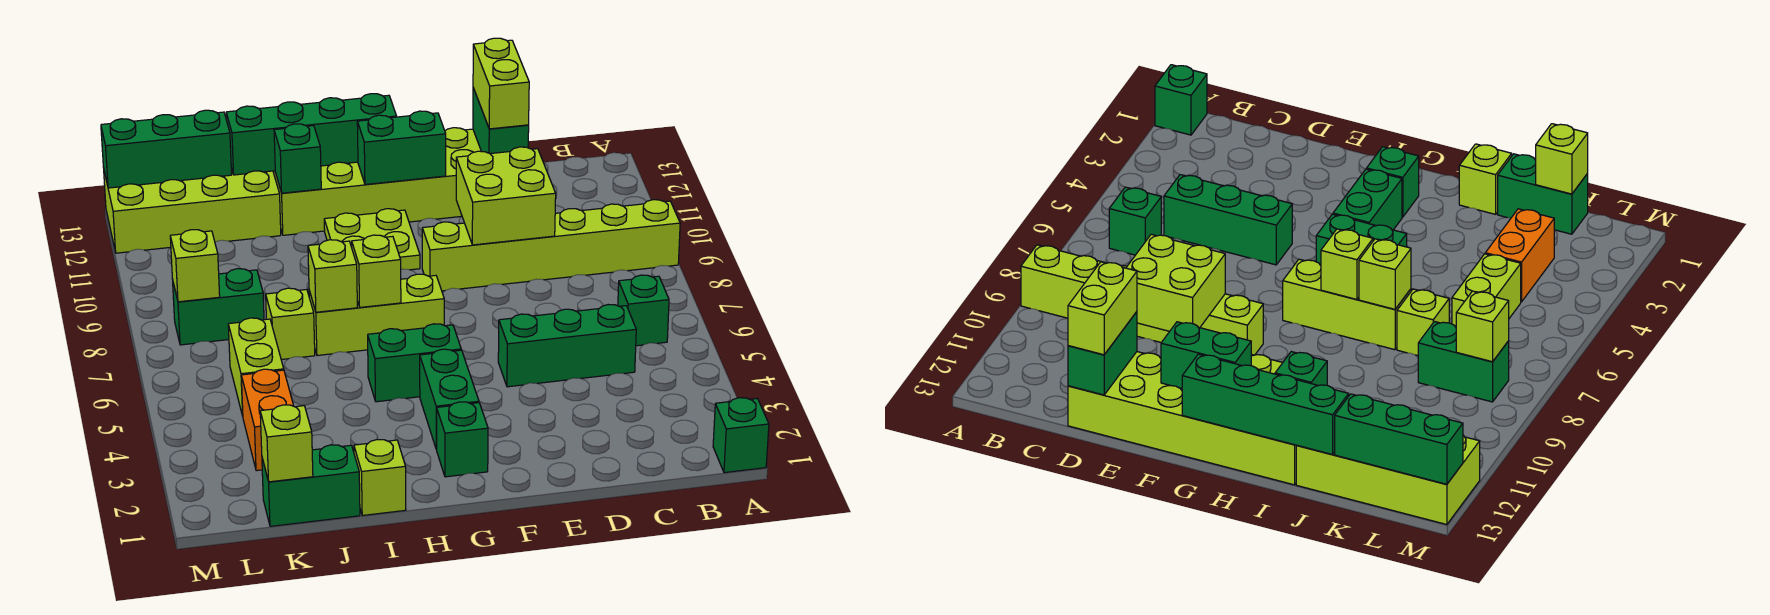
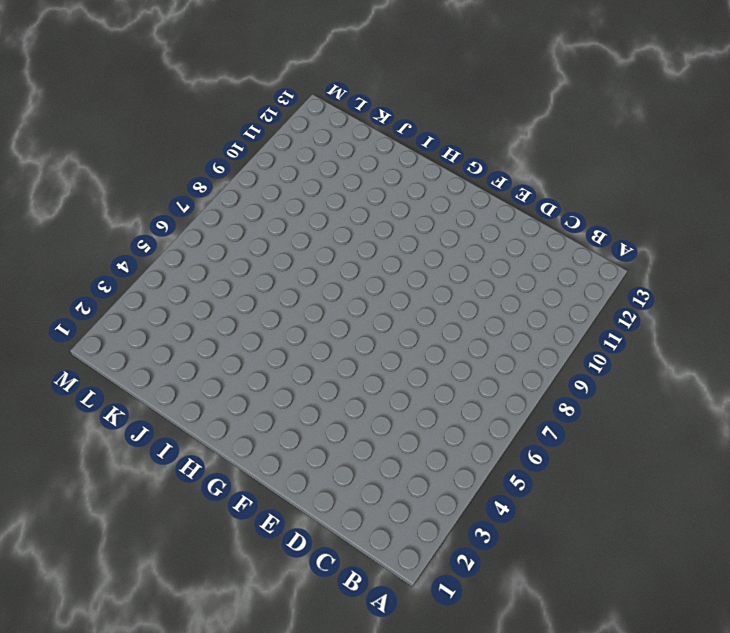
none -> green brick A1 level 1
none -> lime brick A9:F9 level 1
none -> green brick B6 level 1

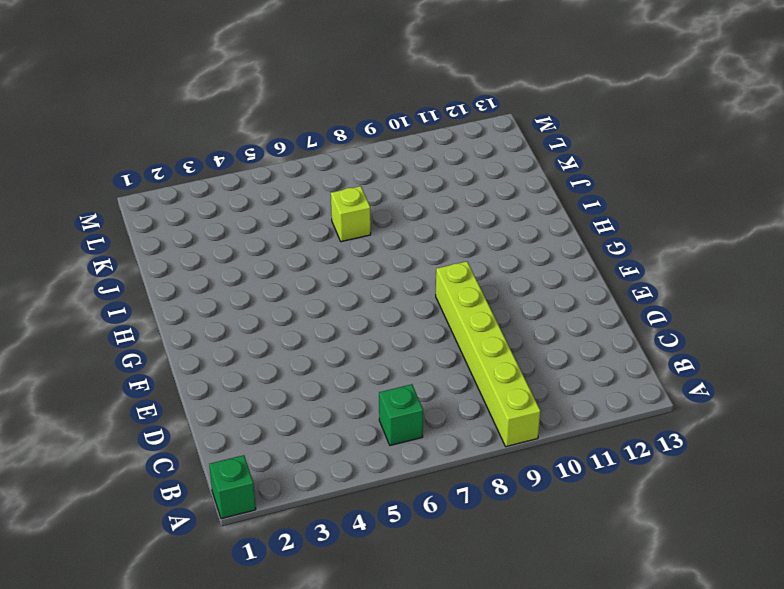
none -> green brick C5:E5 level 1
none -> lime brick D12:I13 level 1
none -> green brick G2 level 1

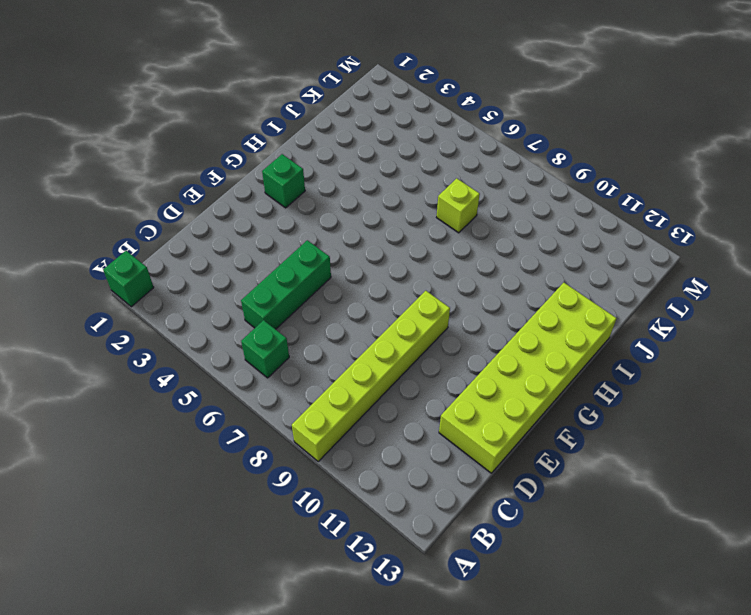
none -> green brick G3:G4 level 1
none -> green brick G5:H5 level 1
none -> lime brick G7:I7 level 1

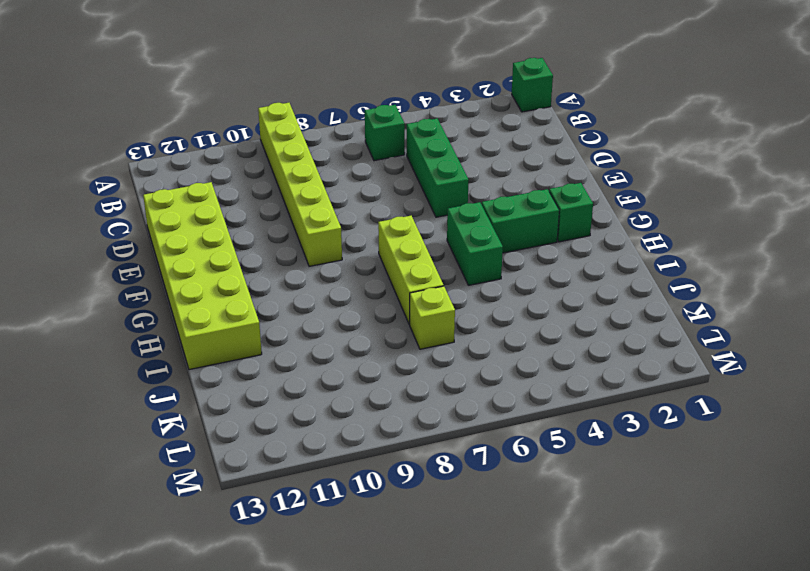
none -> lime plate G10:H11 level 1
none -> lime brick I1 level 1
none -> green brick J1:K1 level 1

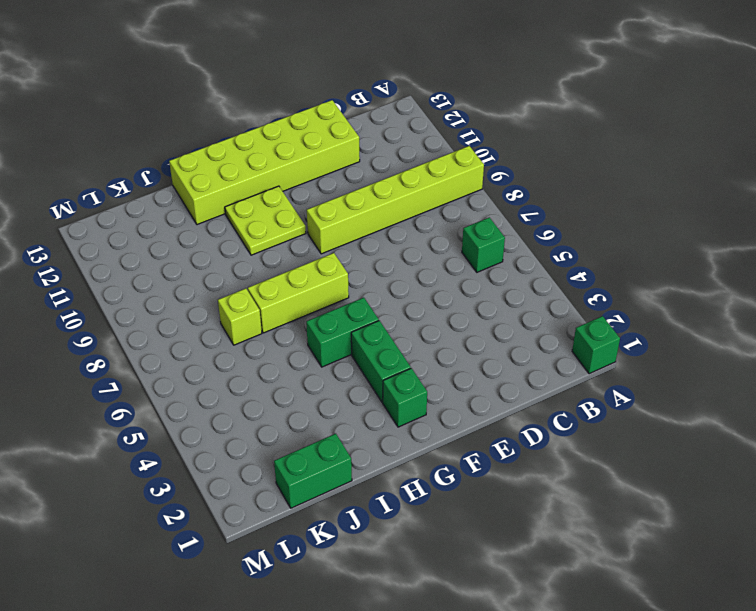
none -> green brick C5:E5 level 1
none -> lime brick I1 level 1
none -> lime brick J12:M13 level 1

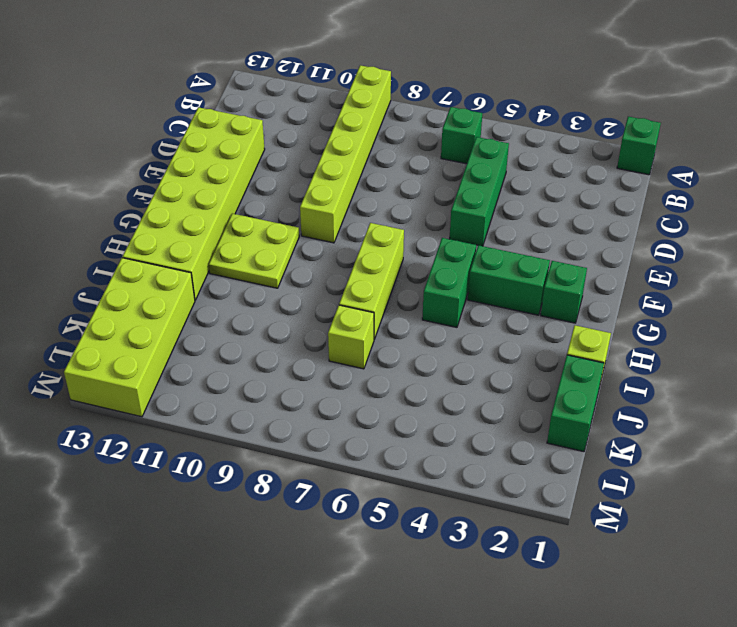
none -> orange brick K3:K4 level 1
none -> lime brick K5:K6 level 1
none -> green brick K8:L8 level 1

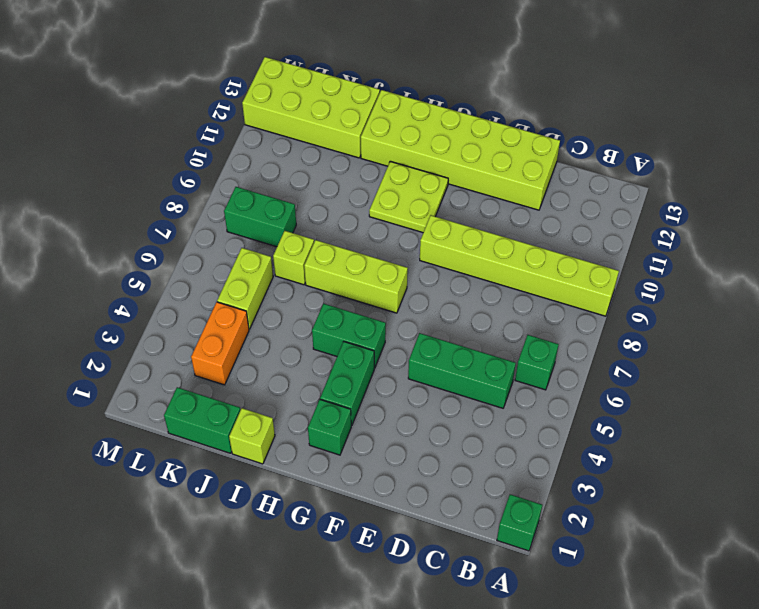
none -> lime brick D9:E10 level 2
none -> green brick D12:D13 level 2
none -> green brick F12:G12 level 2

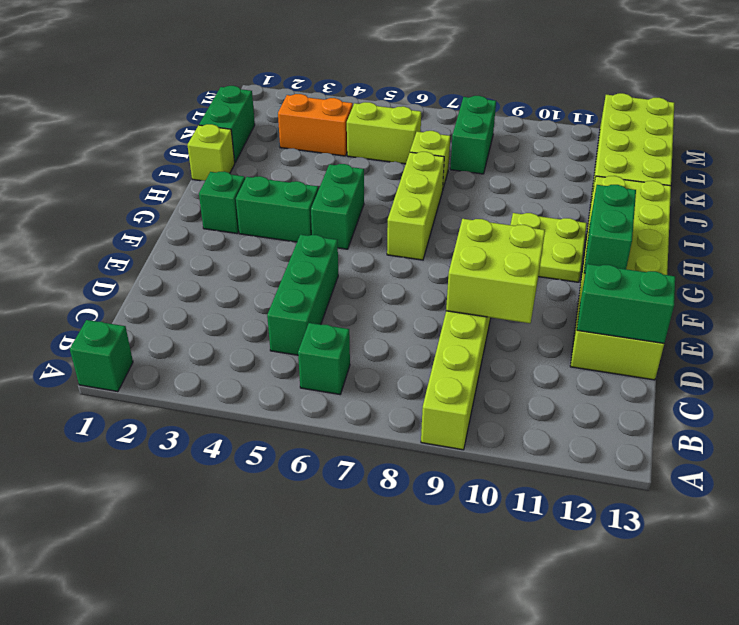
none -> green brick G13:J13 level 2
none -> lime brick H7 level 2
none -> lime brick I7 level 2

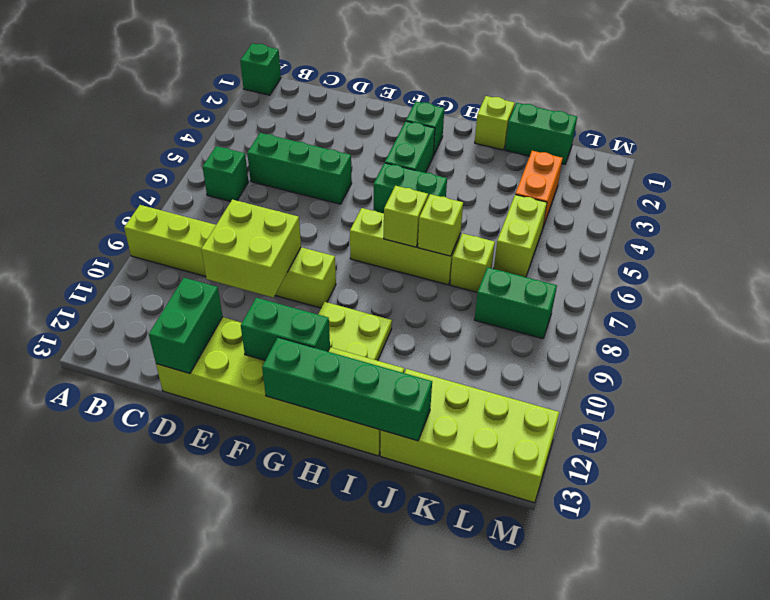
none -> green brick I12 level 2
none -> lime brick K1 level 2
none -> green brick K13:M13 level 2

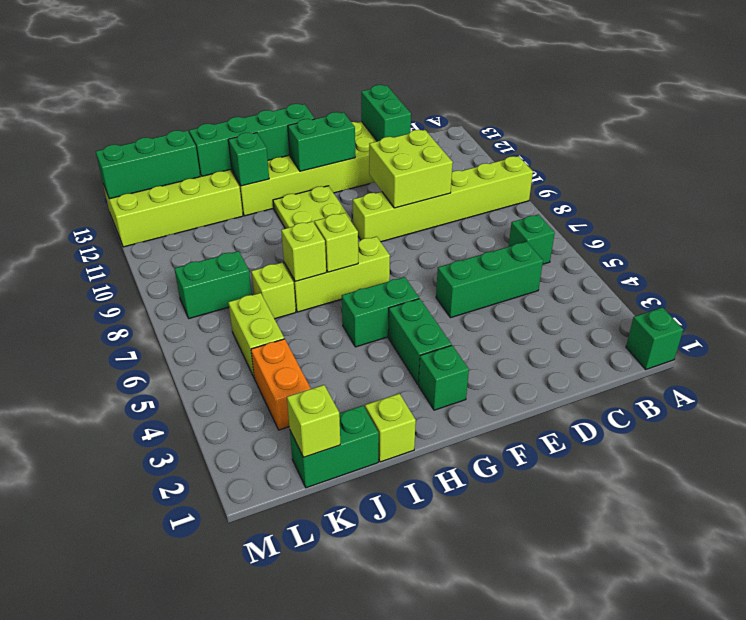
none -> lime brick L8 level 2
none -> lime brick D12:D13 level 3

